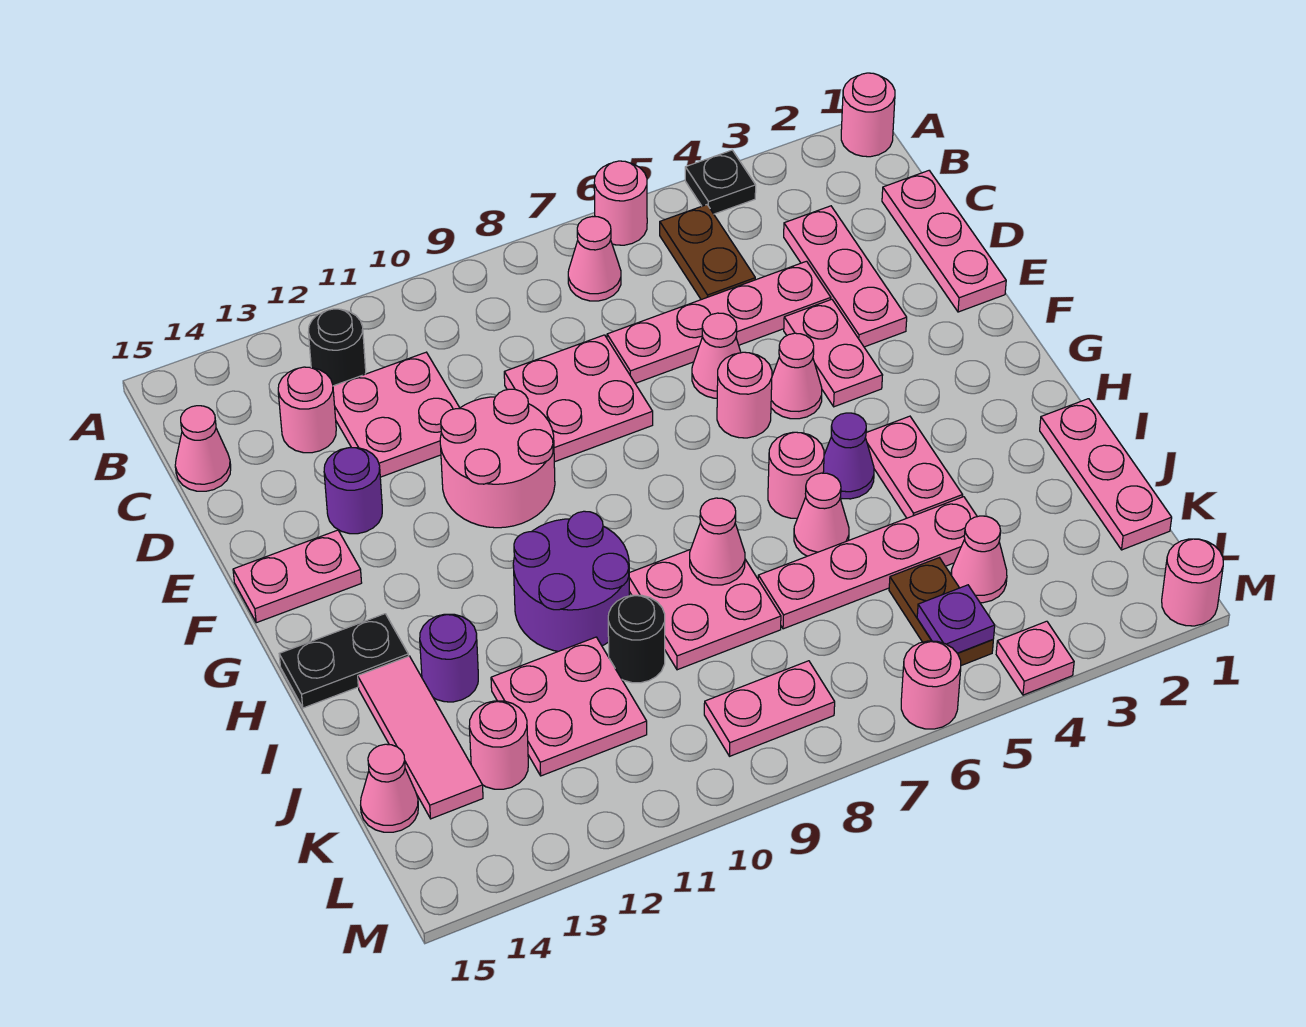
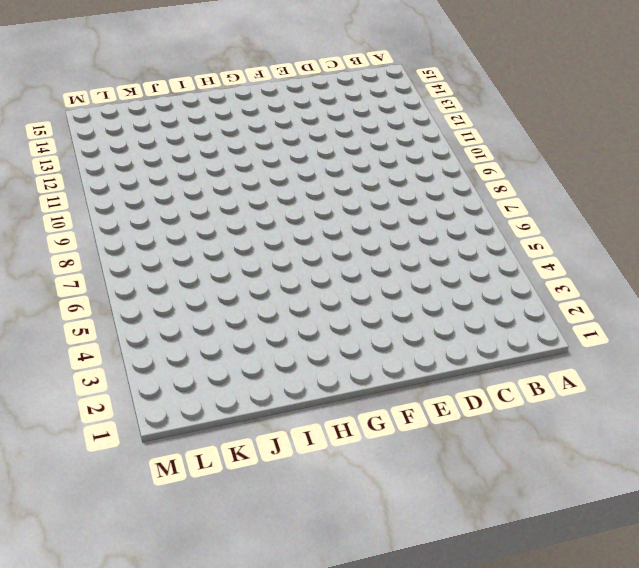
none -> pink round brick A1 level 1
none -> black plate A4 level 1
none -> pink round brick A6 level 1
none -> brown plate B5:C5 level 1

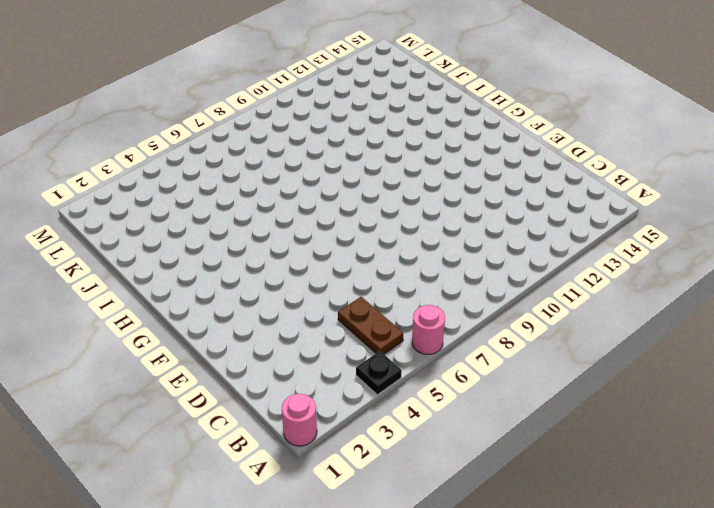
none -> pink cone B7 level 1
none -> black round brick B12 level 1
none -> pink plate C1:E1 level 1
none -> pink plate C3:E3 level 1

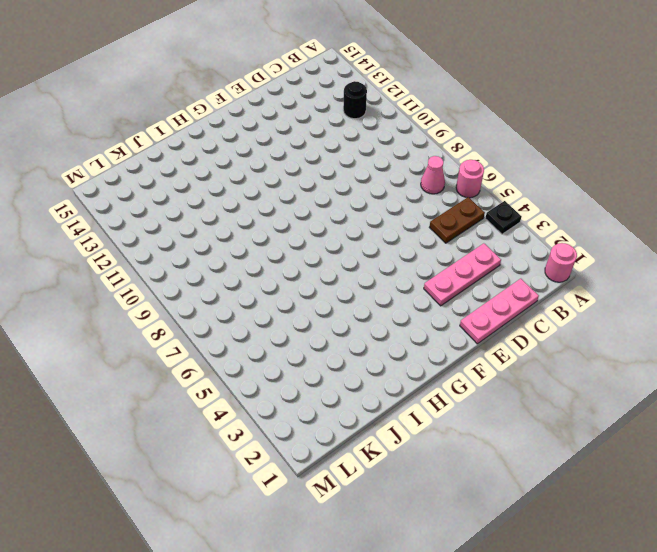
none -> pink plate C11:D12 level 1
none -> pink round brick C13 level 1
none -> pink cone C15 level 1
none -> pink plate D4:D7 level 1

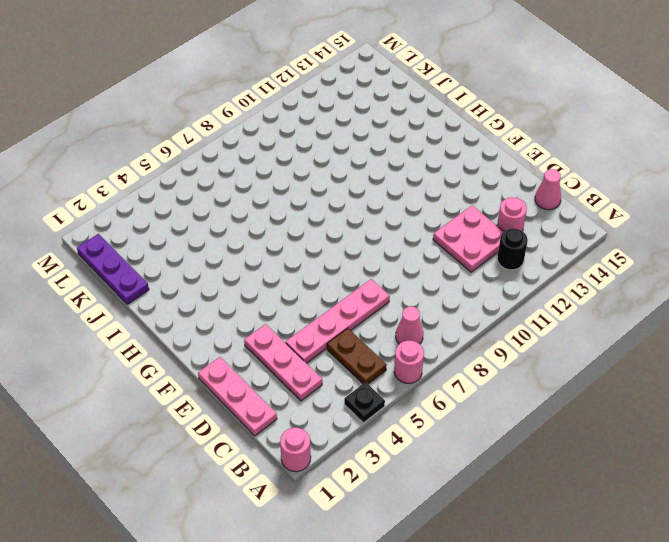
purple plate J1:L1 level 1 -> pink plate I1:K1 level 1
none -> pink plate D8:E9 level 1
none -> pink plate E4:F4 level 1
none -> pink cone E6 level 1
none -> pink round brick E10:F11 level 1

